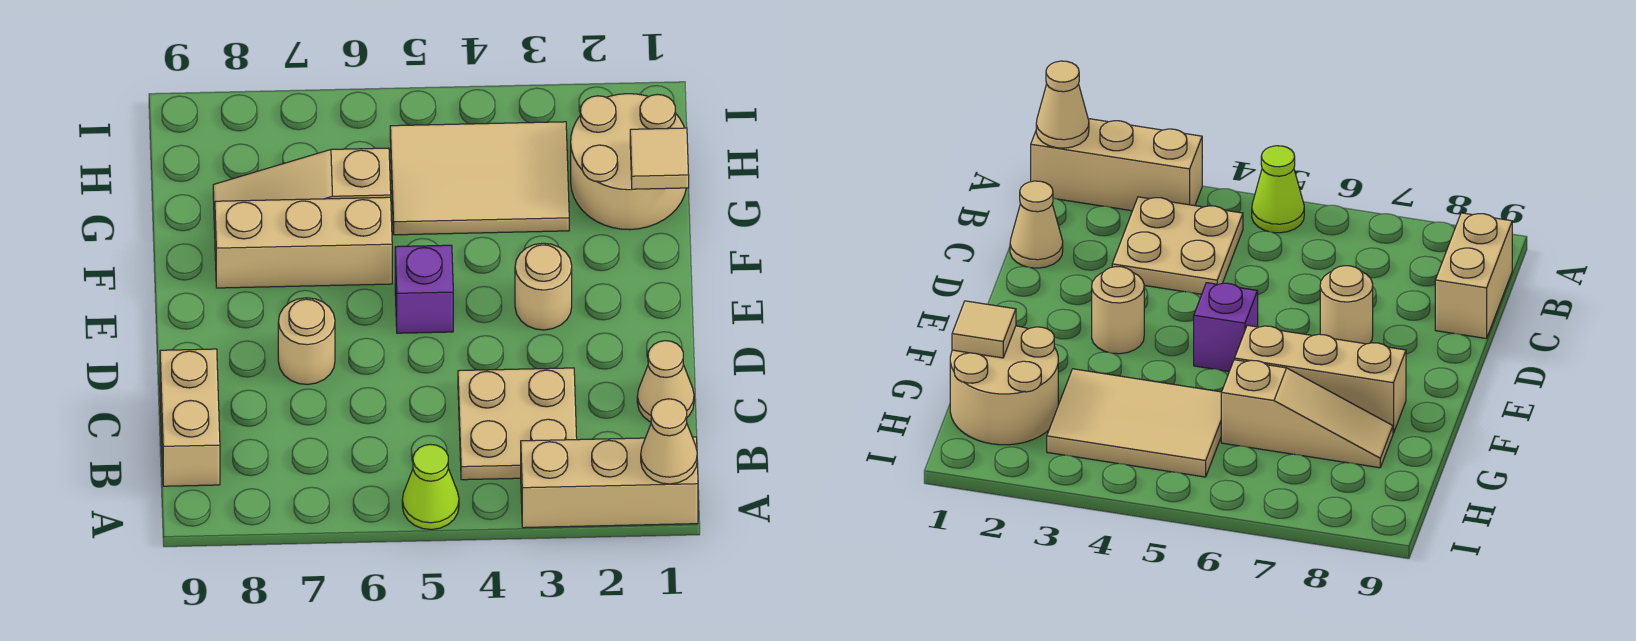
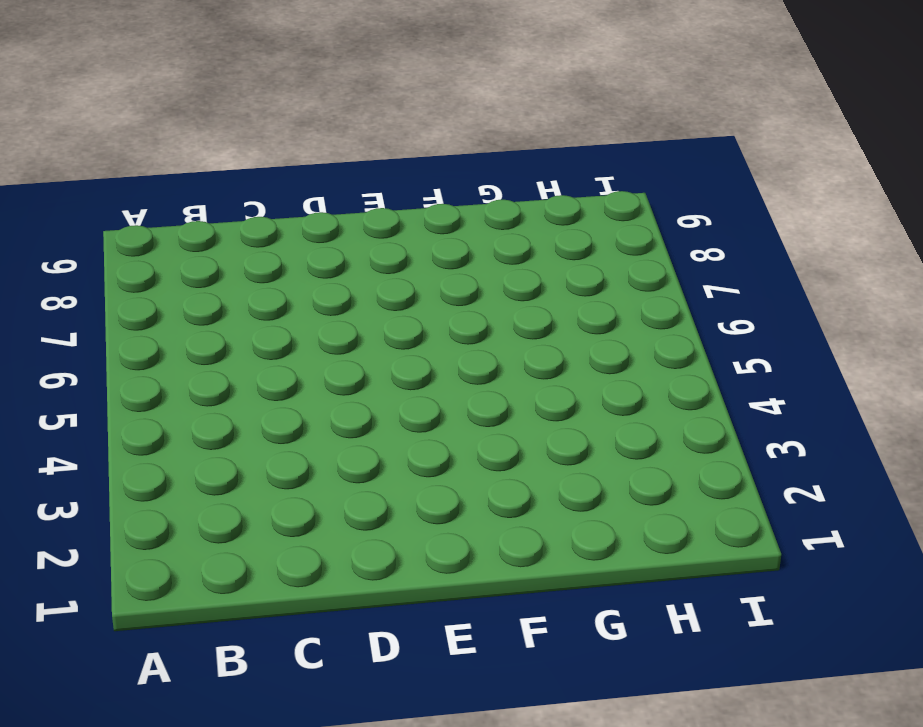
none -> tan brick A1:A3 level 1
none -> lime cone A5 level 1
none -> tan plate B3:C4 level 1

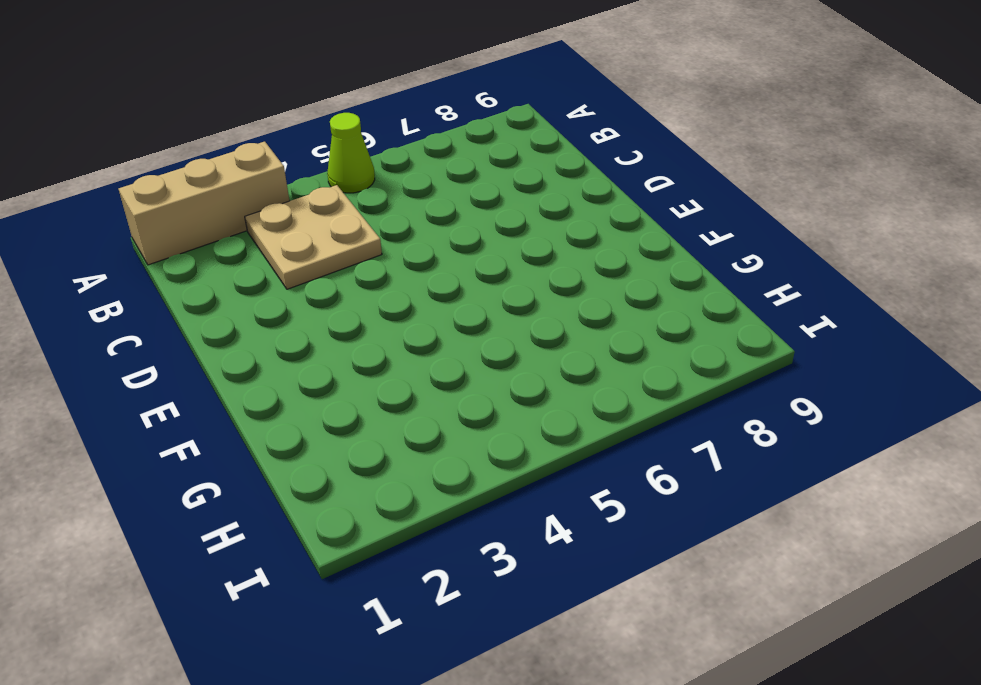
none -> tan brick B9:C9 level 1
none -> tan cone C1 level 1
none -> tan round brick D7 level 1

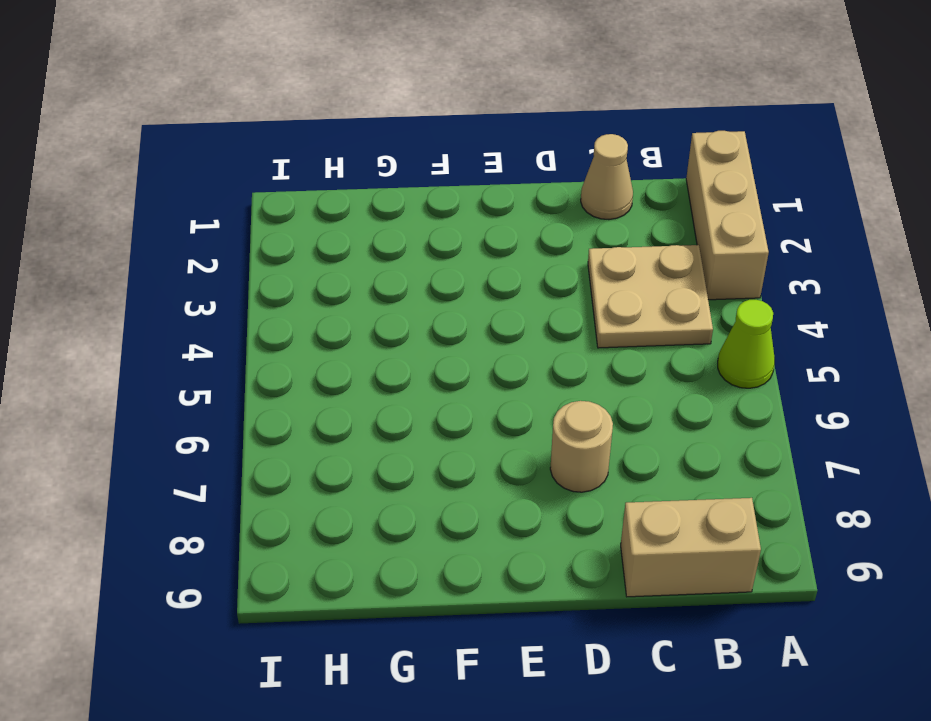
none -> tan round brick E3 level 1
none -> purple brick E5 level 1
none -> tan brick F6:F8 level 1

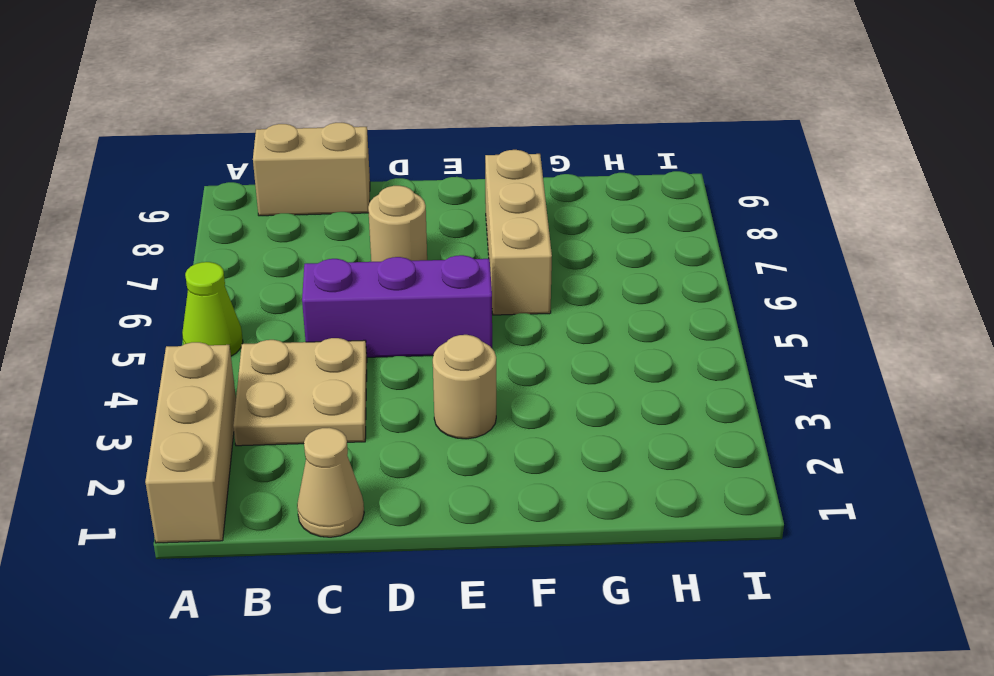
purple brick C5:E5 level 1 -> purple brick E5 level 1
none -> tan round brick G1:H2 level 1
none -> tan tile G3:H5 level 1
none -> tan slope G6:G8 level 1 top 6

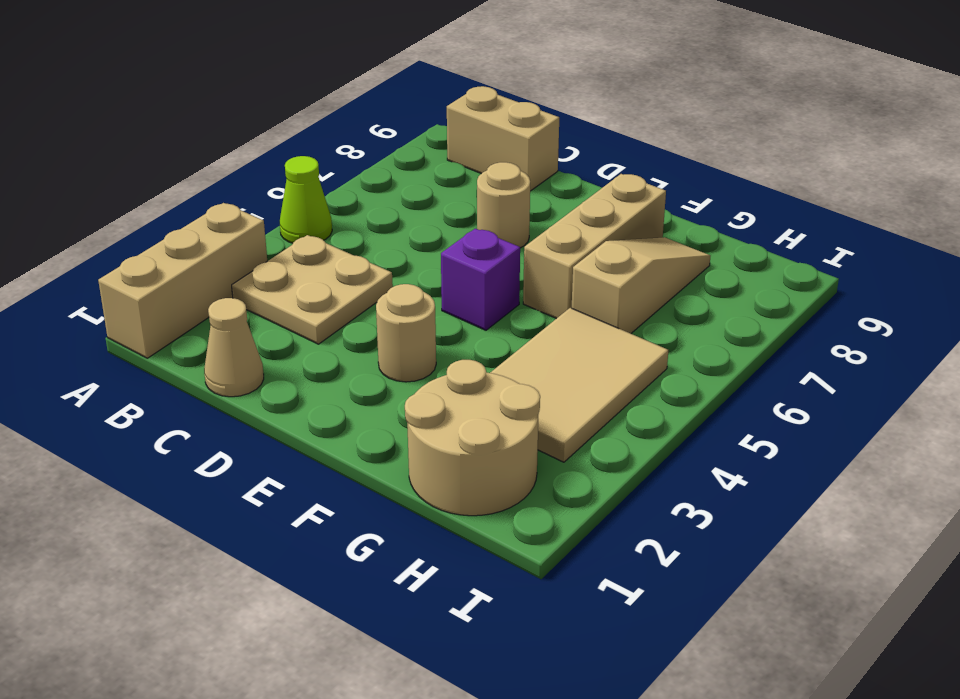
none -> tan cone A1 level 2
none -> tan tile G1 level 2

